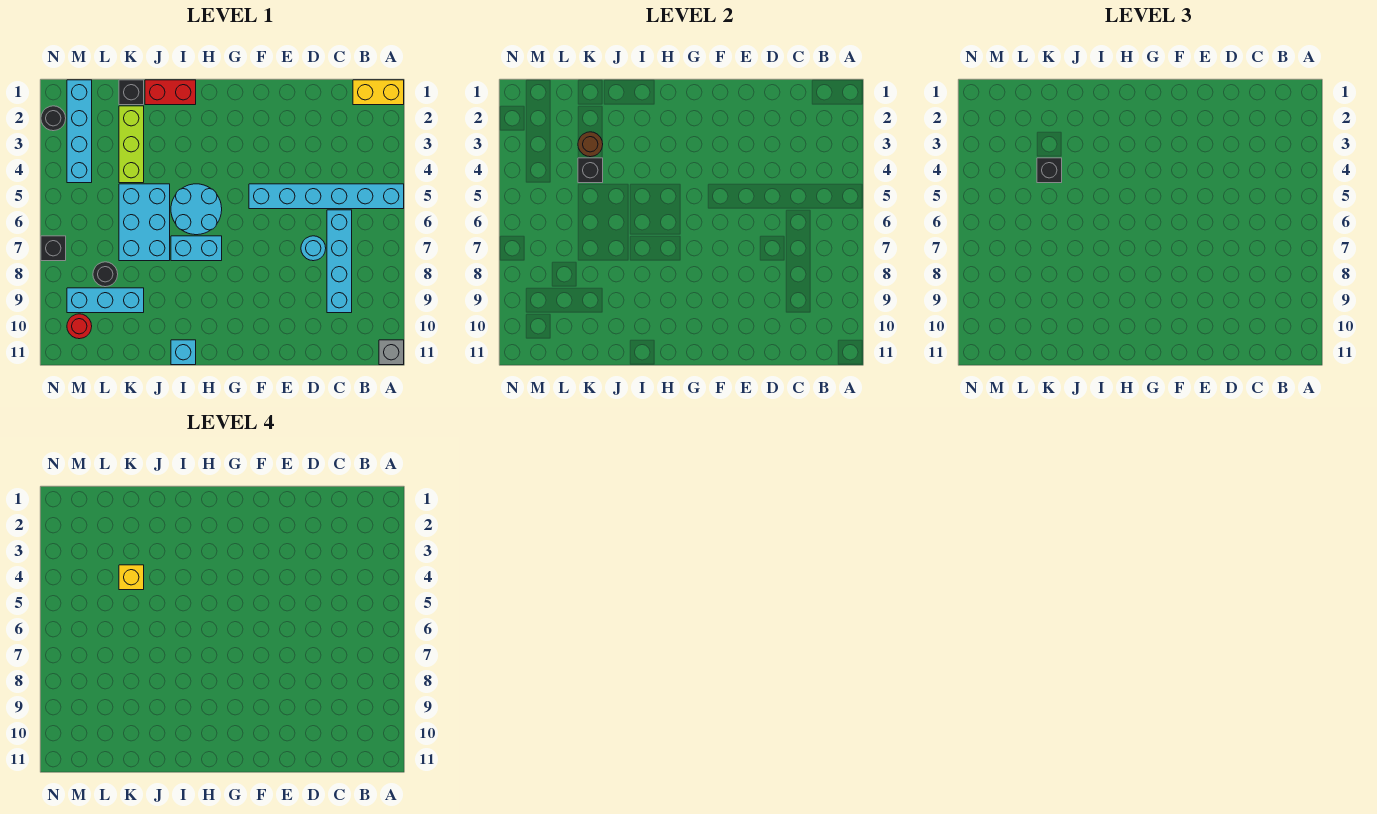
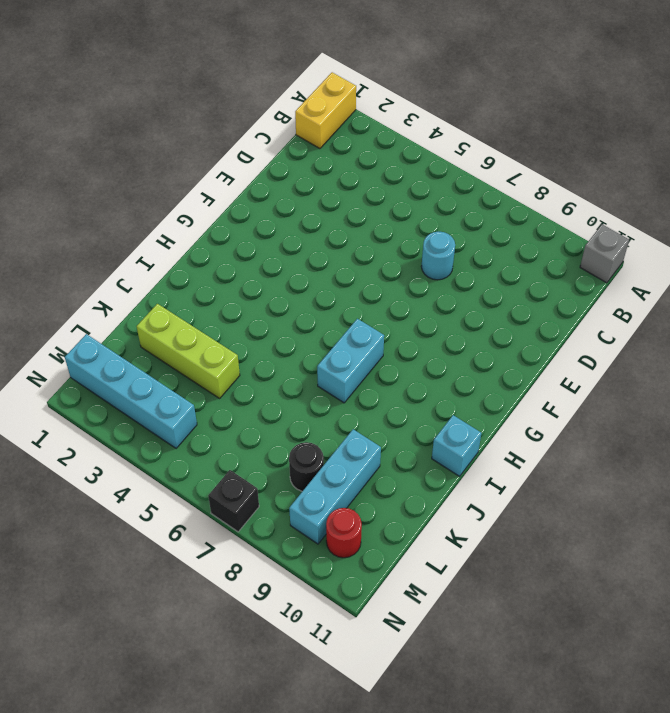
none -> cyan brick A5:F5 level 1
none -> cyan brick C6:C9 level 1
none -> cyan round brick H5:I6 level 1

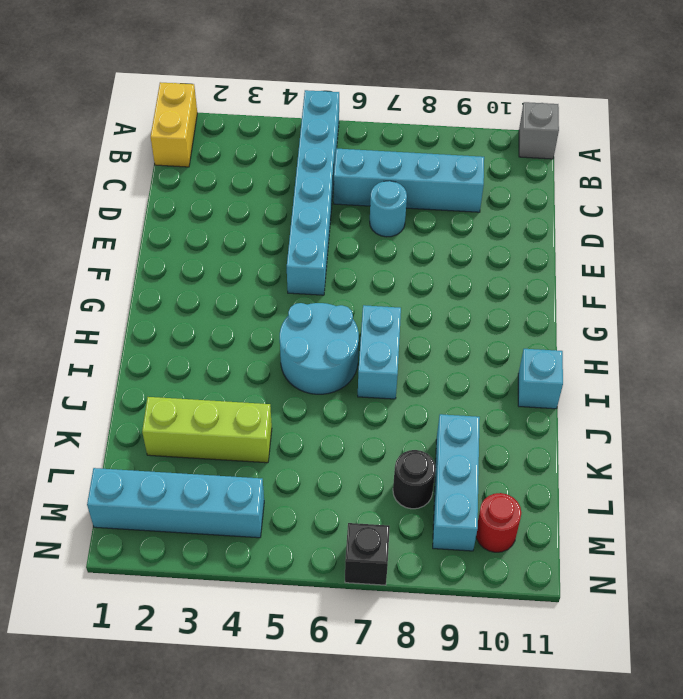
none -> red brick I1:J1 level 1
none -> cyan brick J5:K7 level 1
none -> black brick K1 level 1

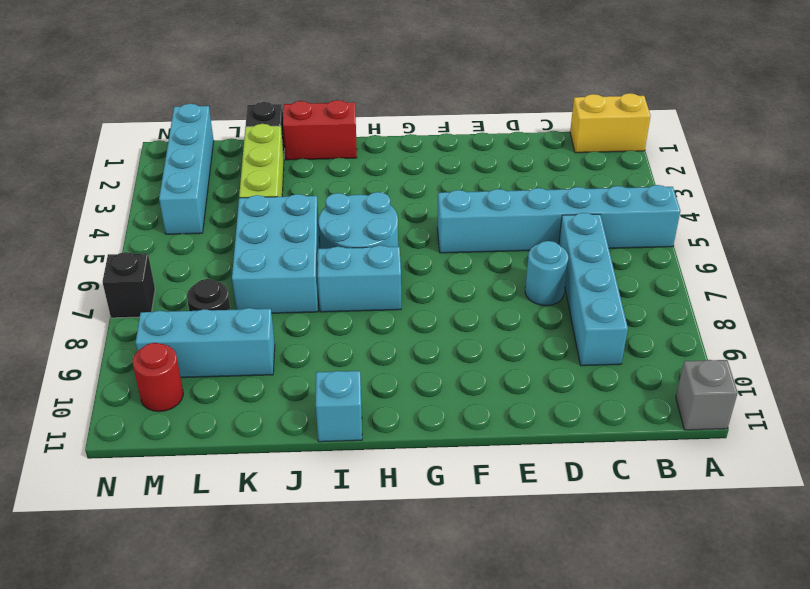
none -> black round brick N2 level 1
none -> brown round brick K3 level 2
none -> black brick K4 level 2

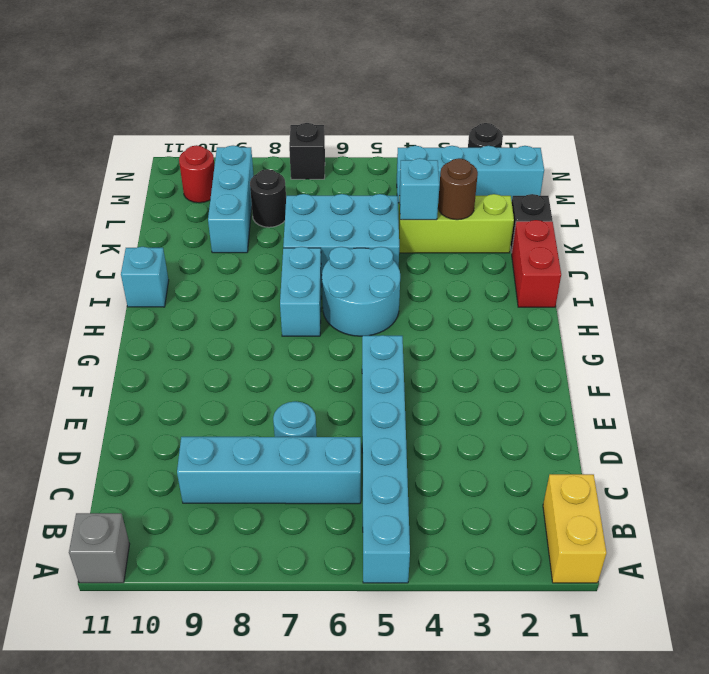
cyan brick K4 level 2 -> black brick K4 level 2
none -> black brick K4 level 3
none -> yellow brick K4 level 4

